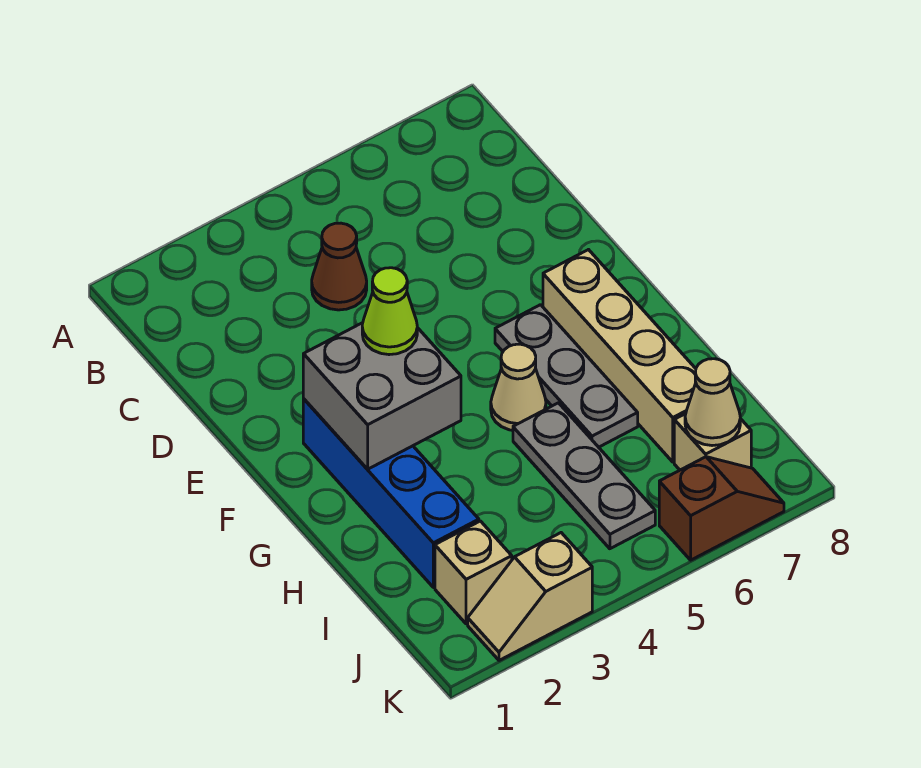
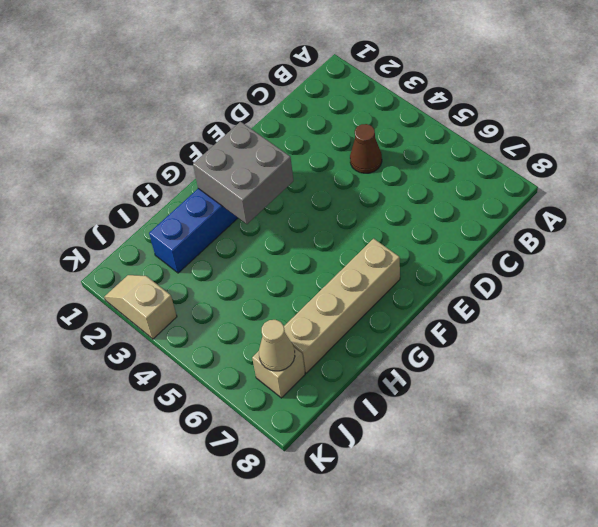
none -> grey plate F6:H6 level 1
none -> tan cone G5 level 1
none -> grey plate H5:J5 level 1

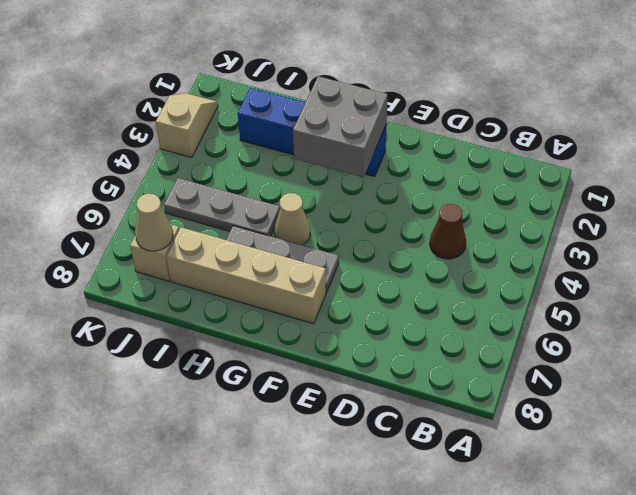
none -> tan brick J2 level 1
none -> brown slope K6:K7 level 1 top 6
none -> lime cone F3 level 3

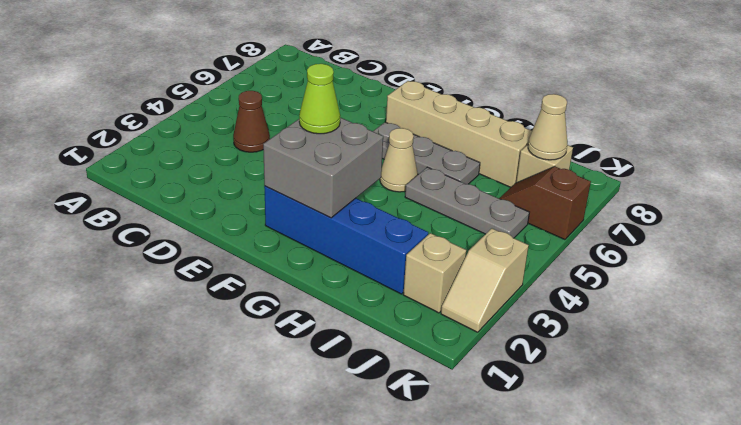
brown slope J6:K6 level 1 top K -> brown slope K6:K7 level 1 top 6

